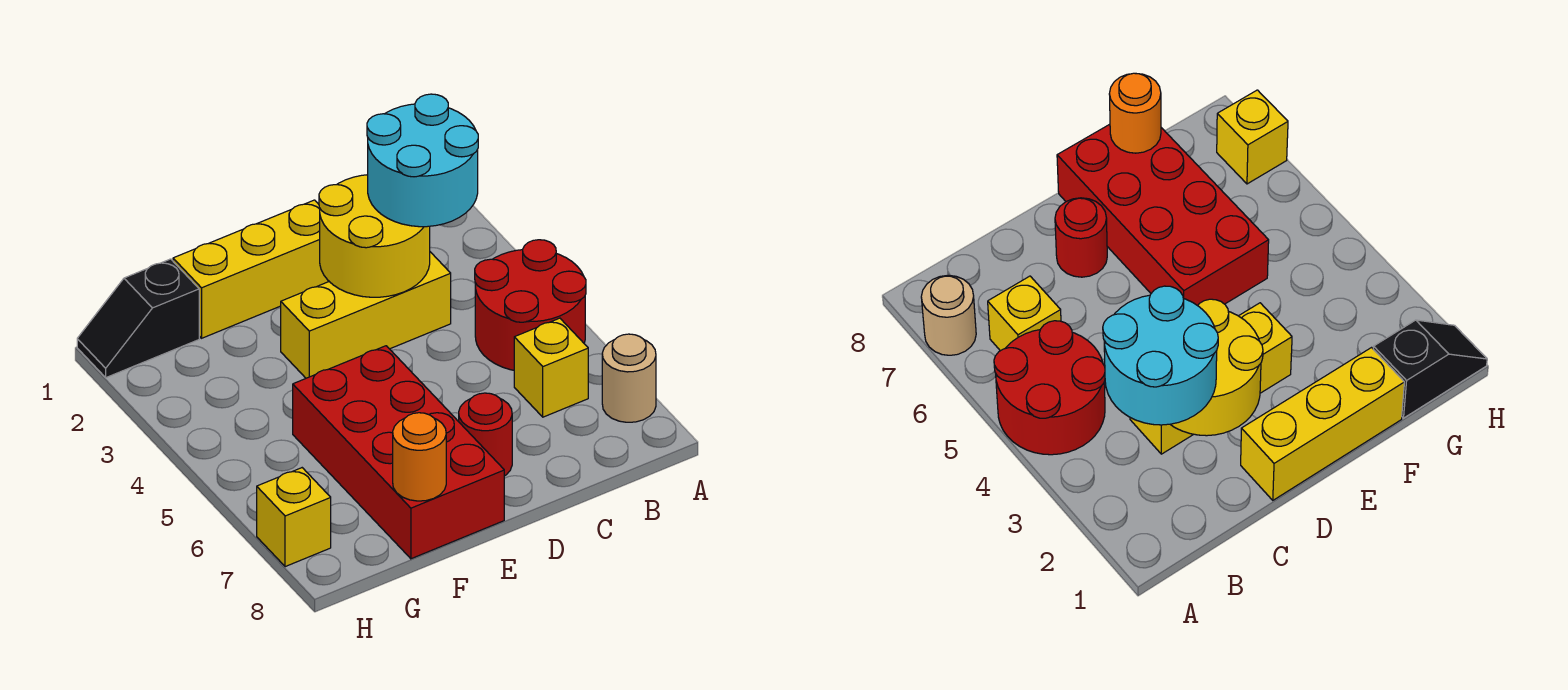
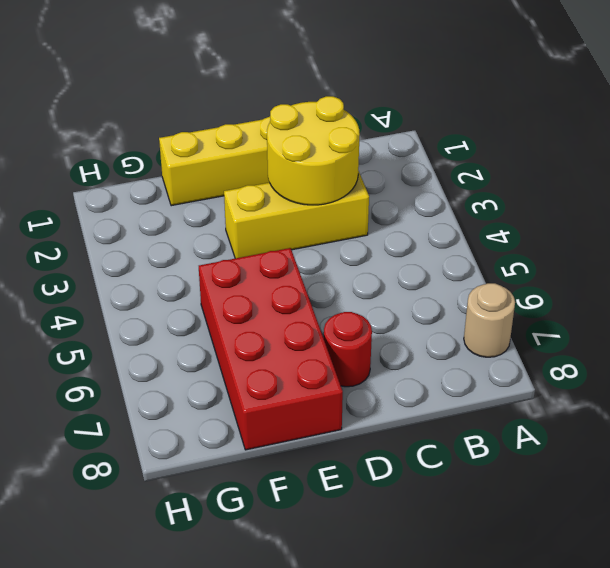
none -> red round brick A4:B5 level 1
none -> yellow brick B6 level 1
none -> black slope G1:H1 level 1 top G

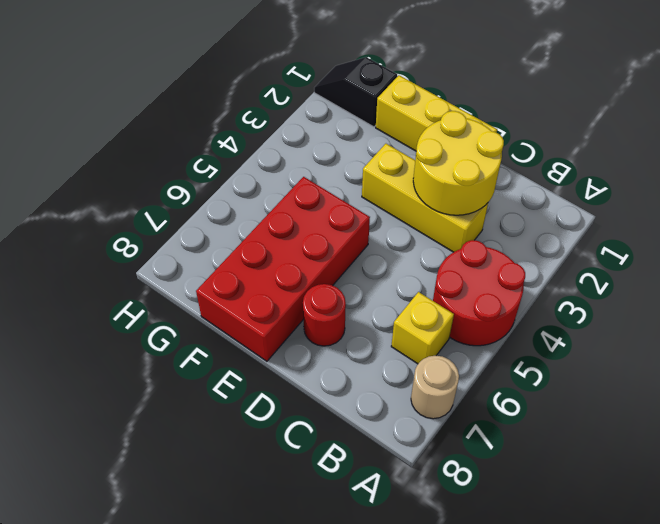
none -> yellow brick H7 level 1
none -> orange round brick F8 level 2
none -> cyan round brick B2:C3 level 3

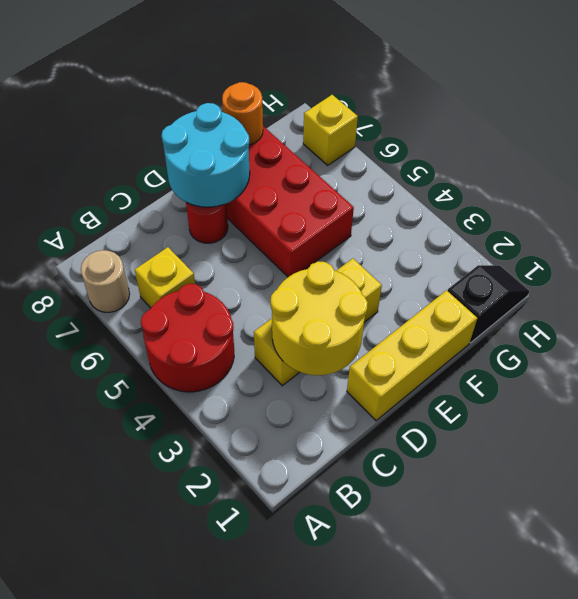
cyan round brick D7:E8 level 2 -> cyan round brick B2:C3 level 3

